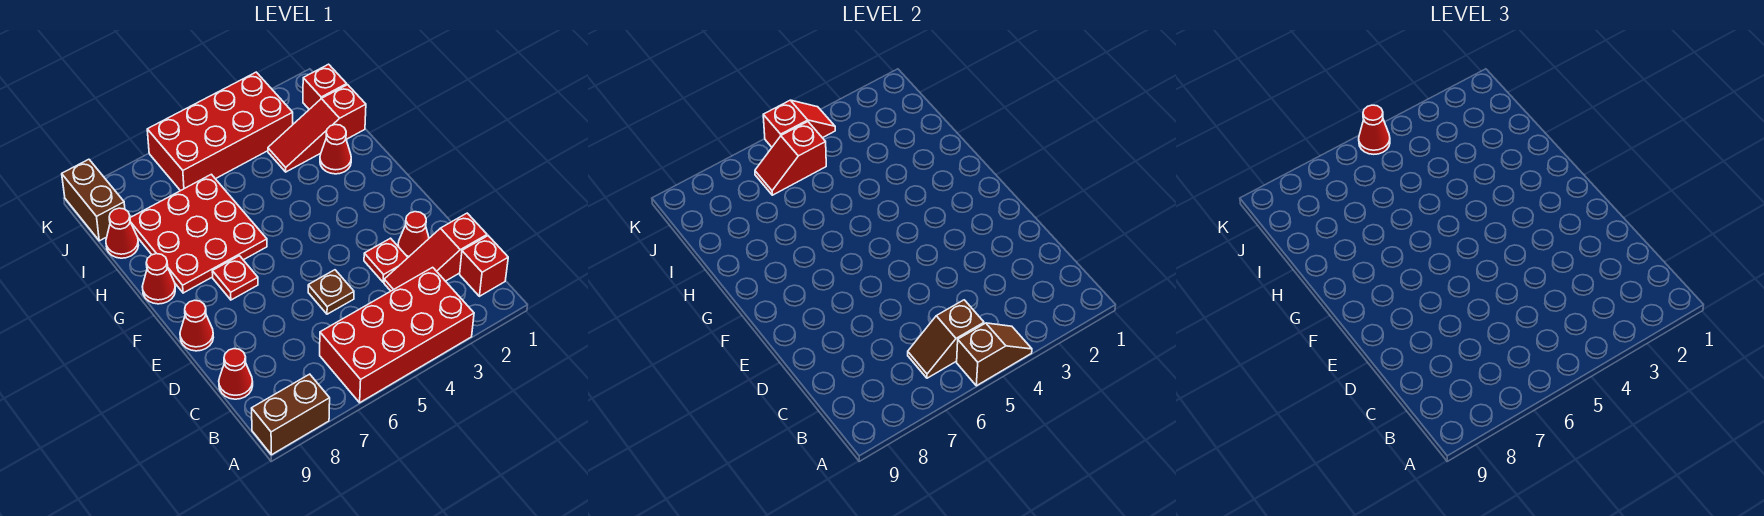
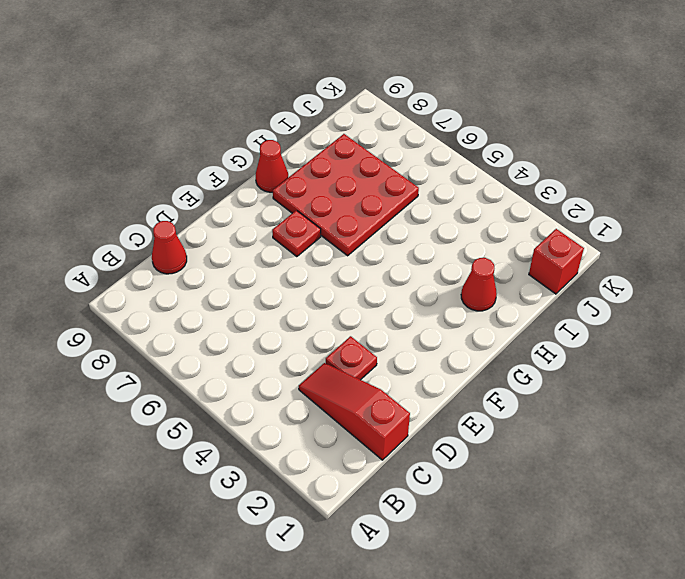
none -> red brick A3:B6 level 1
none -> brown brick A8:A9 level 1
none -> red brick B1 level 1

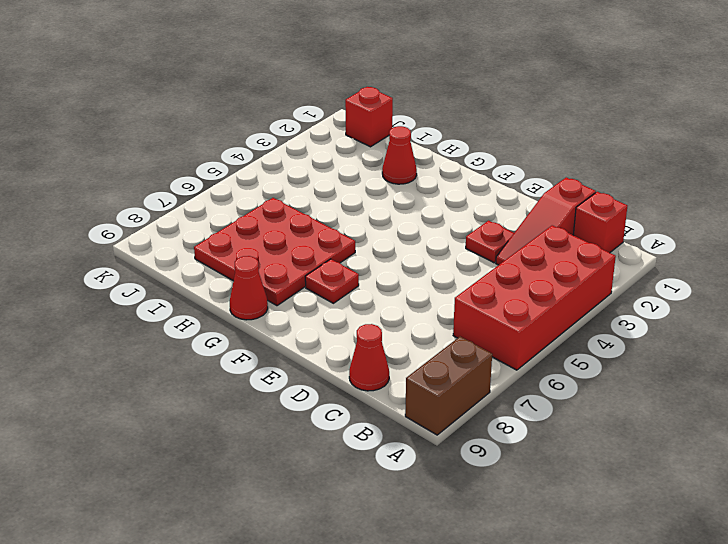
none -> red cone D2 level 1
none -> brown plate D5 level 1
none -> red cone E9 level 1

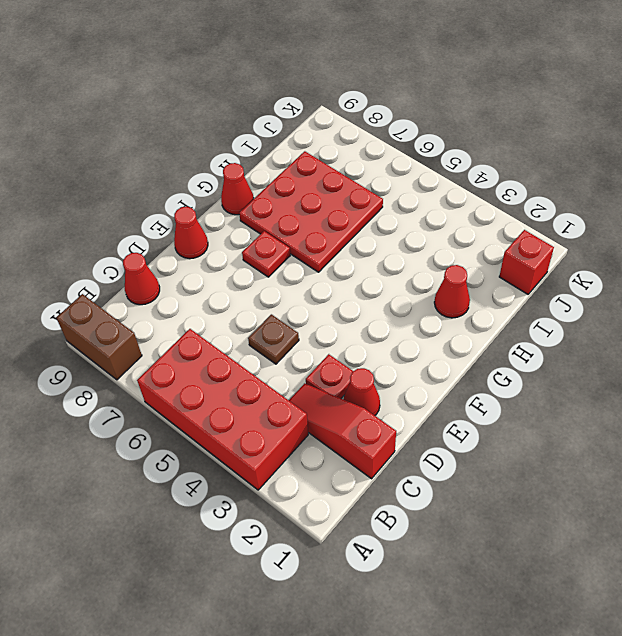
none -> red brick B1 level 1
none -> red slope I1:I3 level 1 top 1
none -> red cone I9 level 1

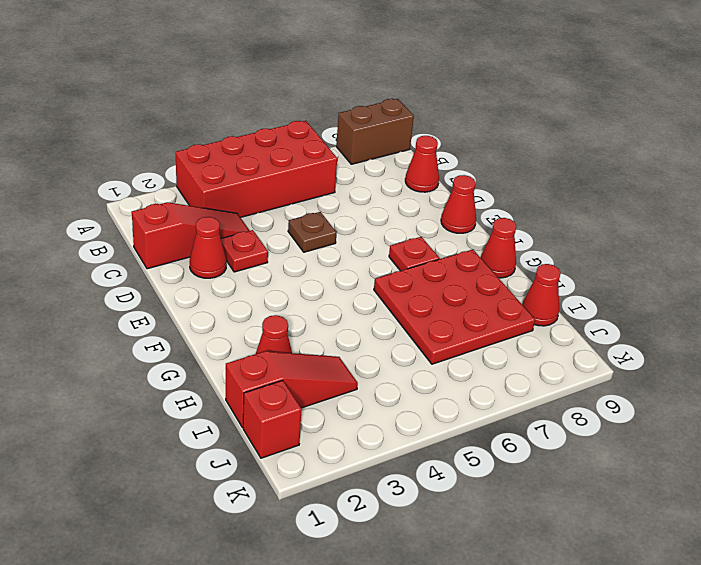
none -> red brick B1 level 1
none -> red brick J3:K6 level 1
none -> brown brick J9:K9 level 1

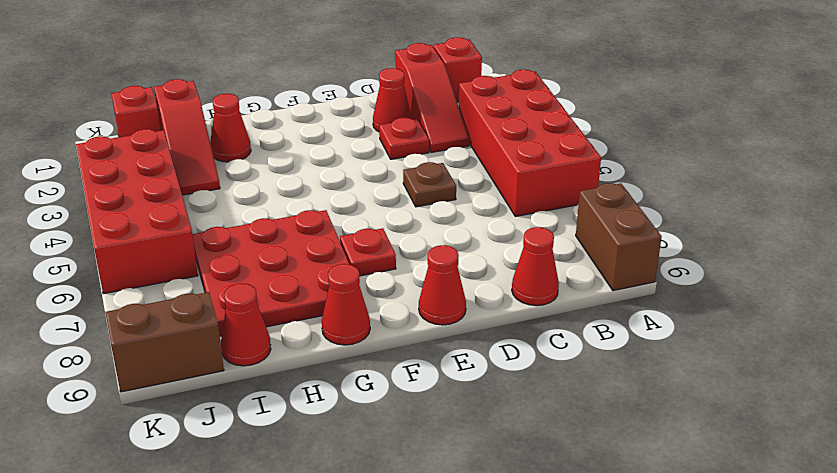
none -> brown slope A4:A5 level 2 top 5
none -> brown slope B5:B6 level 2 top 5
none -> red slope J5:J6 level 2 top 5

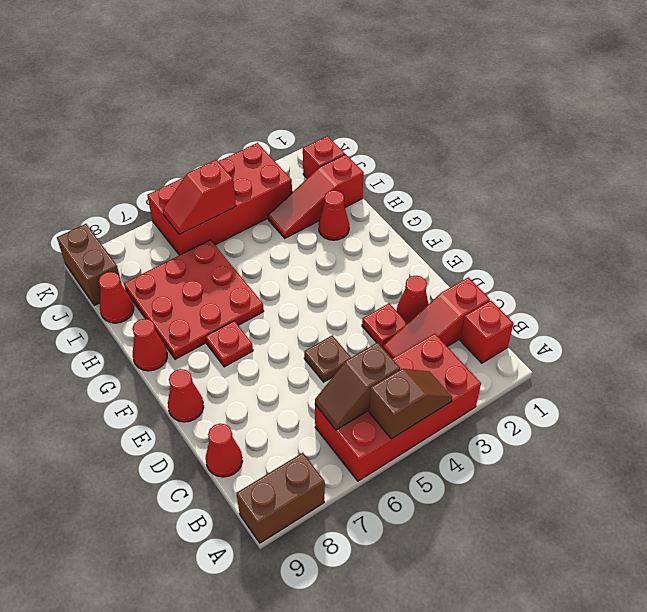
none -> red slope K4:K5 level 2 top 5
none -> red cone K5 level 3

